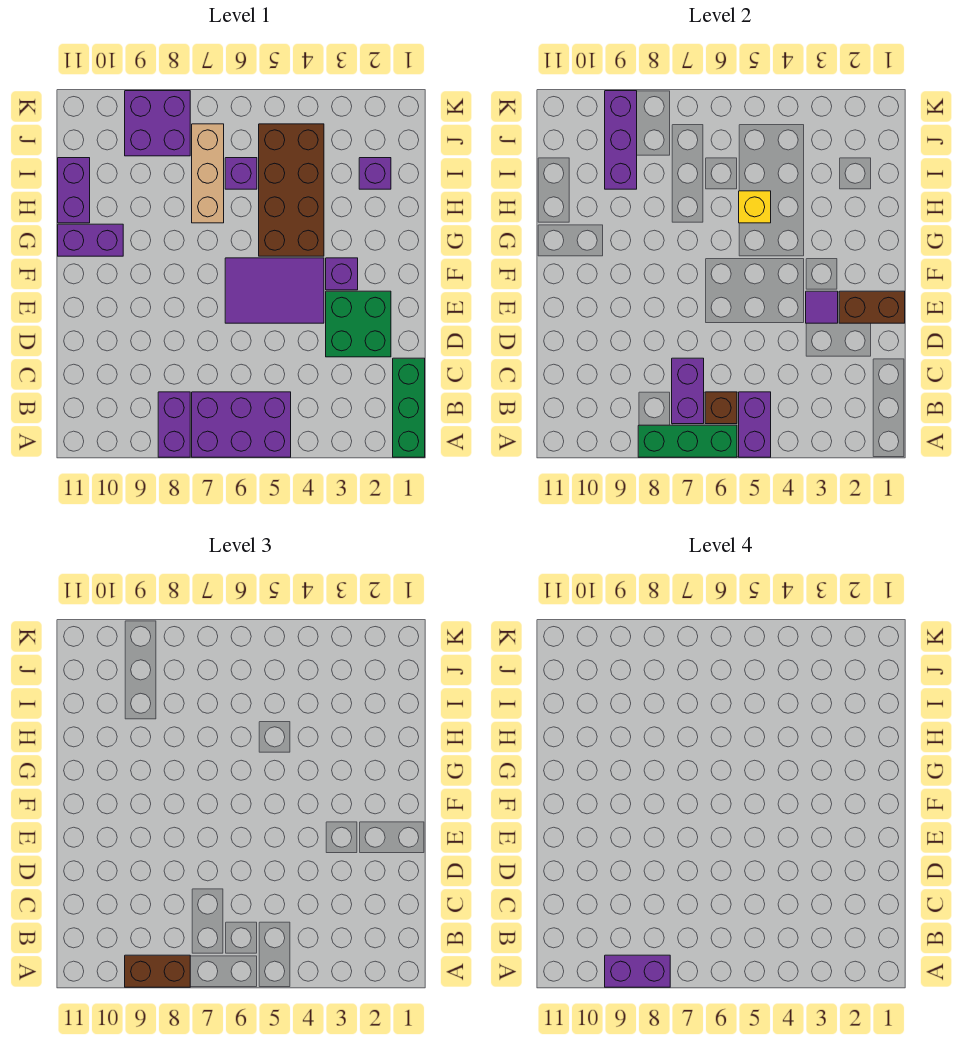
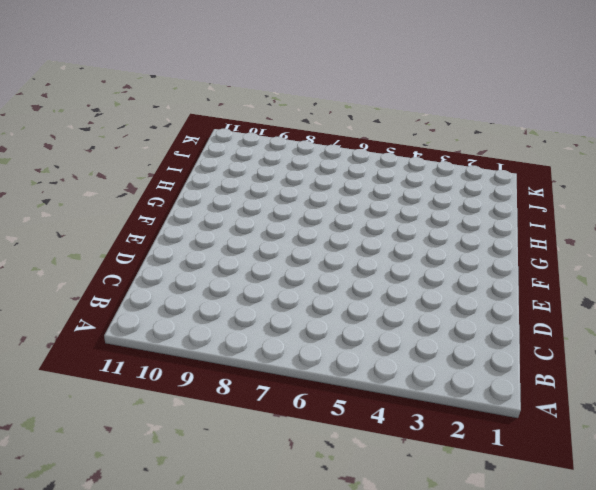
none -> green brick A1:C1 level 1
none -> purple brick A5:B7 level 1
none -> purple brick A8:B8 level 1

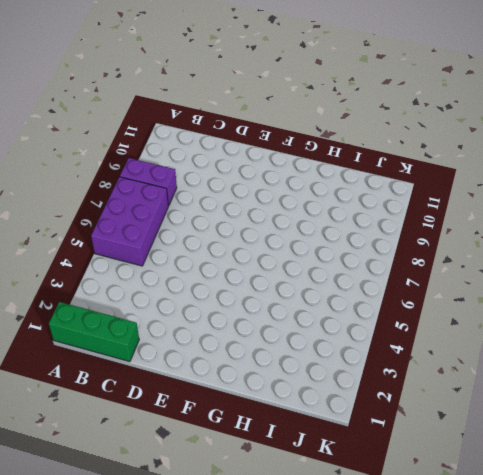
none -> green brick D2:E3 level 1
none -> purple tile E4:F6 level 1
none -> purple brick F3 level 1

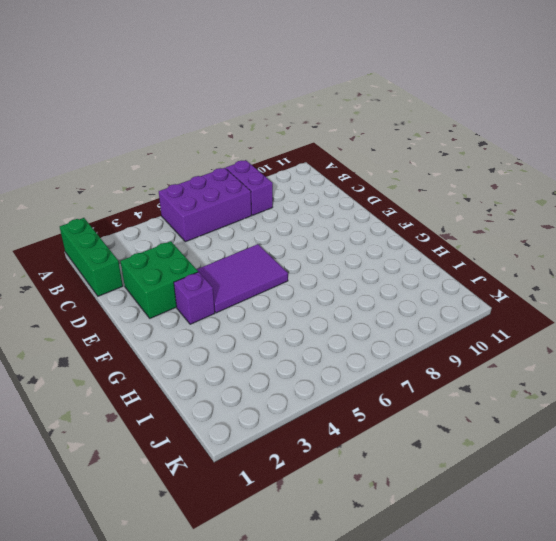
none -> brown brick G4:J5 level 1
none -> purple brick G10:G11 level 1
none -> tan brick H7:J7 level 1

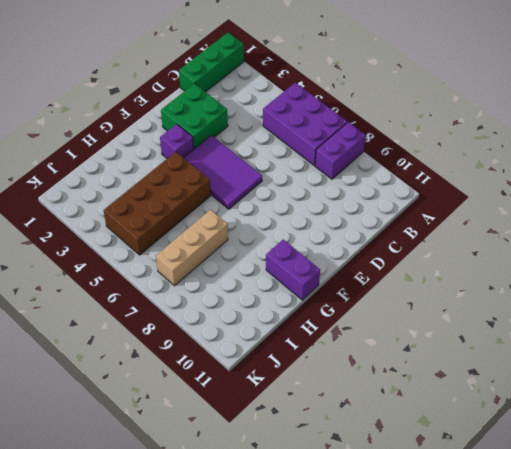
none -> purple brick H11:I11 level 1
none -> purple brick I2 level 1
none -> purple brick I6 level 1

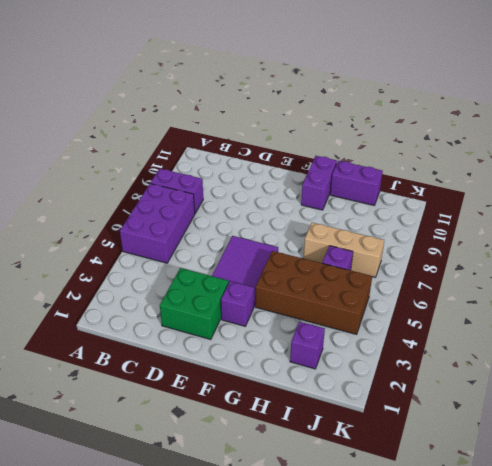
none -> green brick A1:C1 level 1
none -> purple brick J8:K9 level 1
none -> purple brick A5:B5 level 2

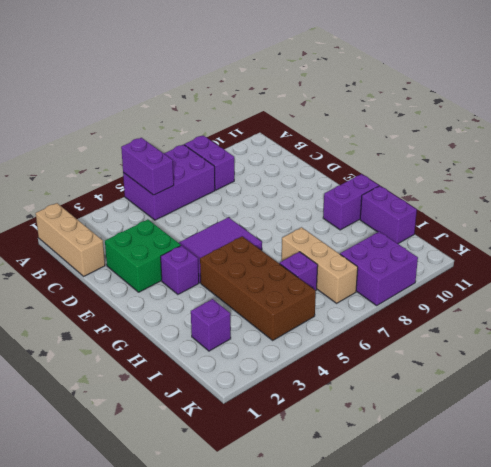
tan brick A1:C1 level 1 -> green brick A1:C1 level 1
none -> green brick A6:A8 level 2
none -> brown brick B6 level 2
none -> purple brick B7:C7 level 2

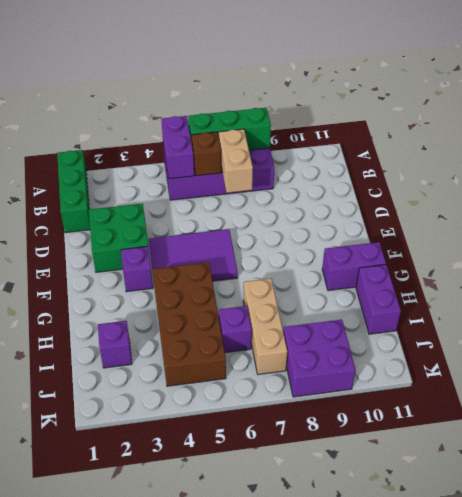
tan brick B7:C7 level 2 -> purple brick B7:C7 level 2
none -> brown brick E1:E2 level 2
none -> purple tile E3 level 2
none -> yellow brick H5 level 2

